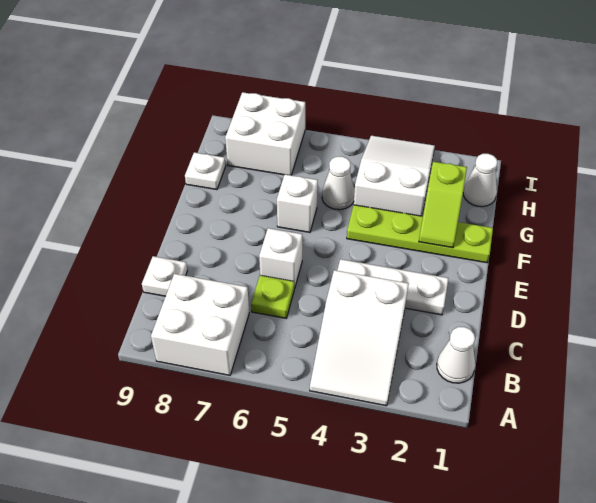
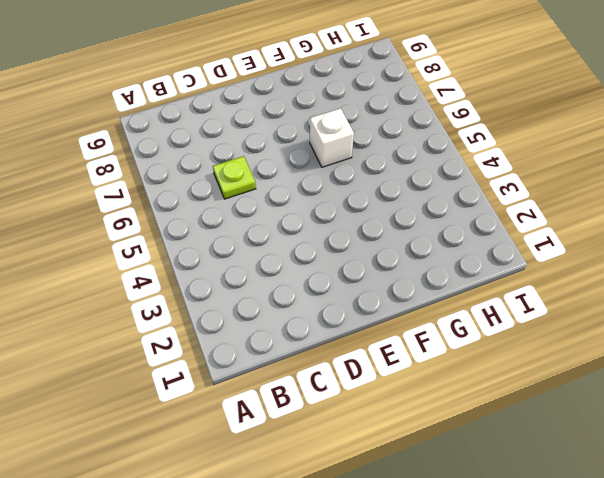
none -> white slope A3:C4 level 1 top C
none -> white brick A7:B8 level 1
none -> white cone B1 level 1

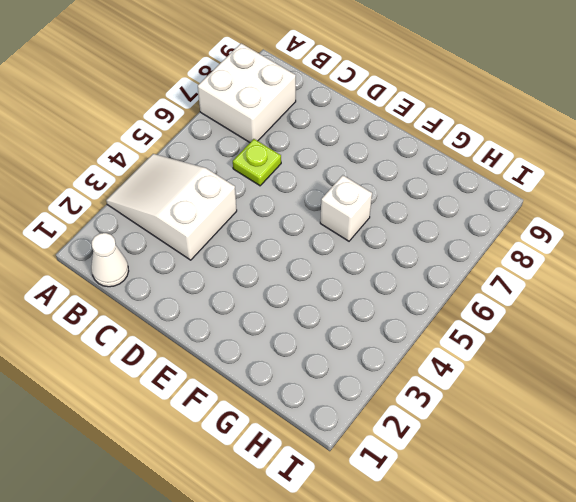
none -> white plate C9 level 1
none -> white plate D2:D4 level 1
none -> white brick D6 level 1

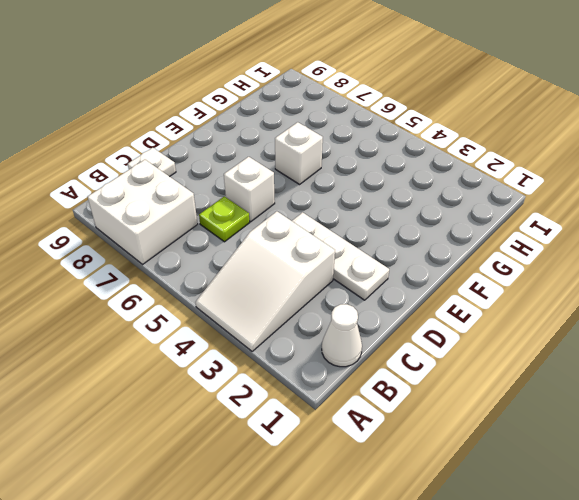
none -> lime plate F1:F4 level 1
none -> white slope G3:I4 level 1 top G
none -> white cone G5 level 1

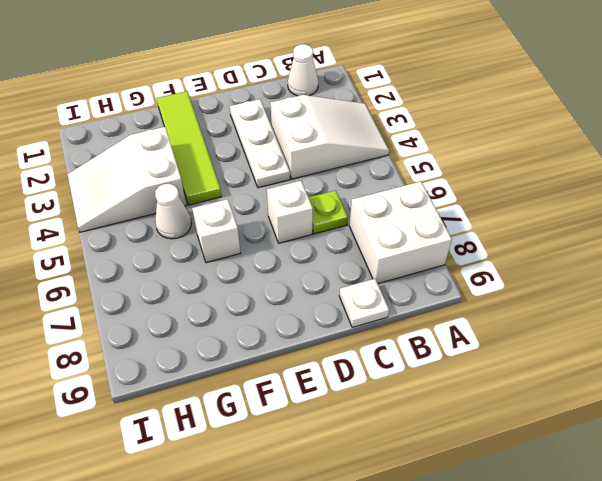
lime tile F1:F4 level 1 -> lime plate F1:F4 level 1
none -> white plate G9 level 1
none -> white cone H1 level 1
none -> white brick H7:I8 level 1

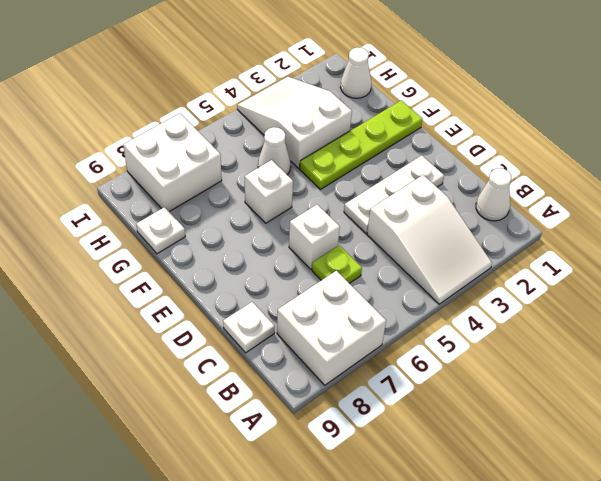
none -> lime slope F2:G2 level 2 top G

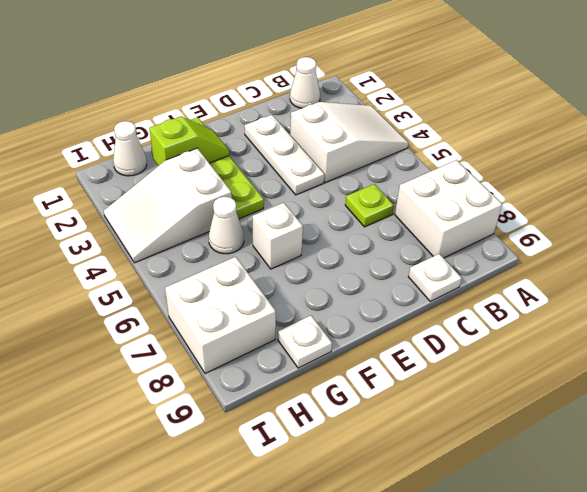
none -> white brick D6 level 1

